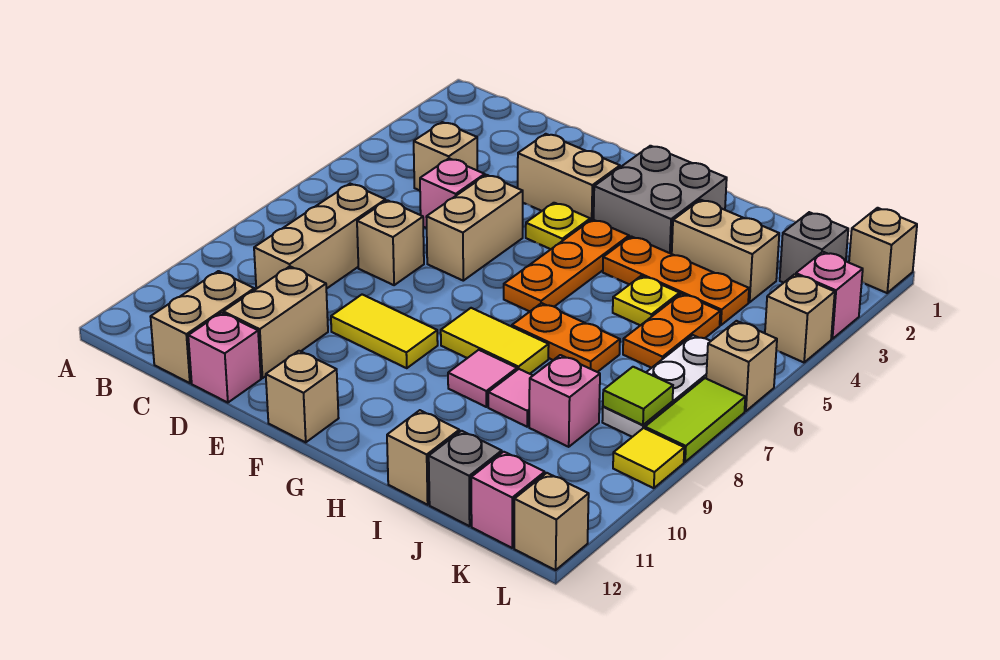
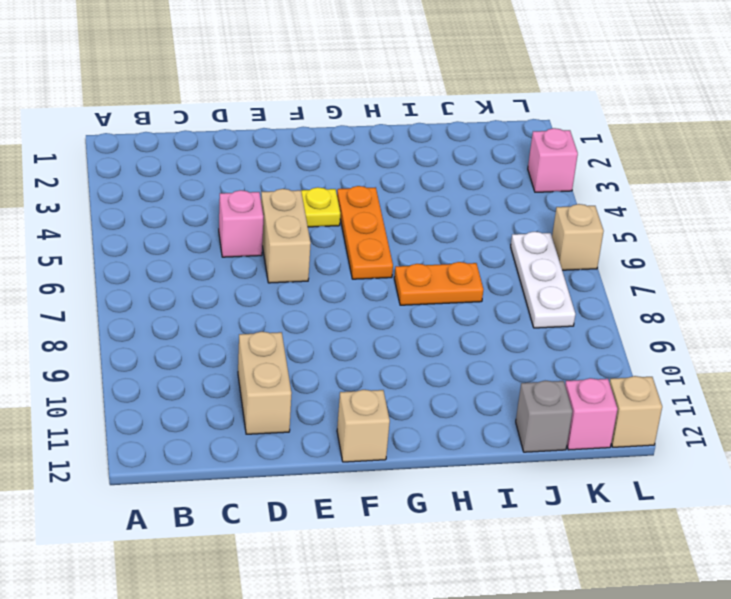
none -> tan brick C4 level 1
none -> tan brick C7:C9 level 1
none -> tan brick C11:C12 level 1
none -> tan brick D7 level 1

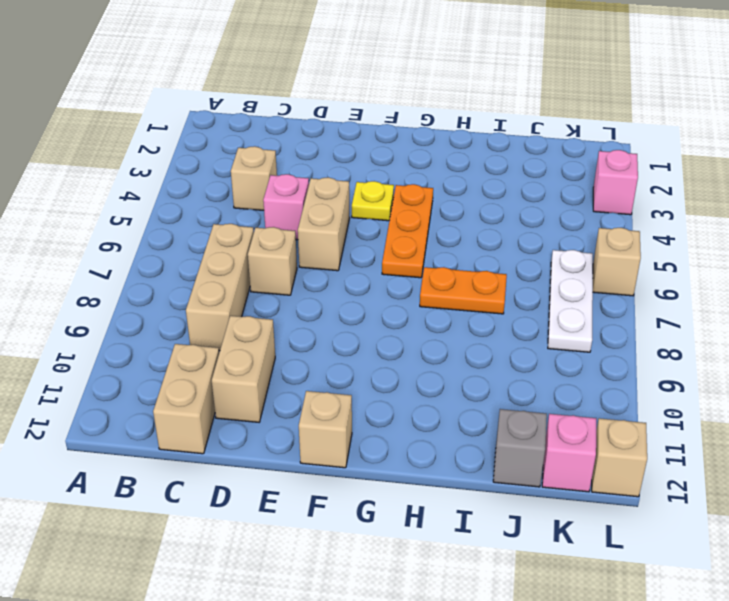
none -> pink brick D12 level 1
none -> tan brick E3:F3 level 1
none -> yellow tile E9:F9 level 1
none -> grey brick G2:H3 level 1

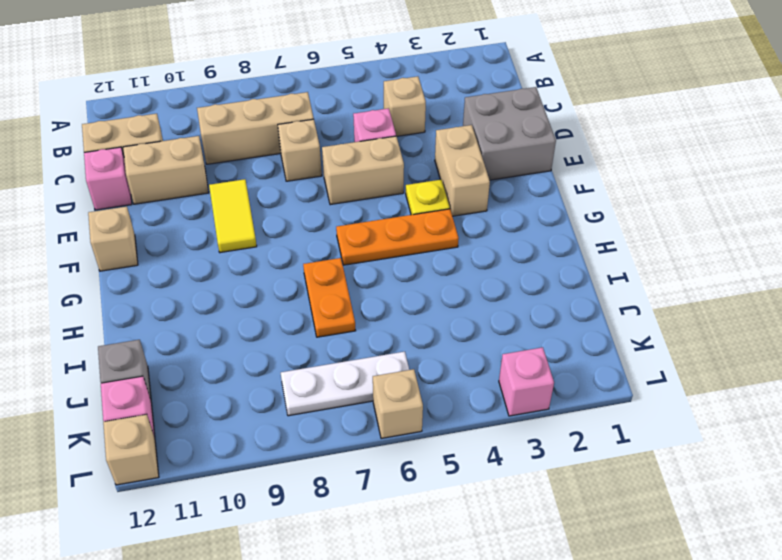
grey brick D1:E2 level 1 -> grey brick G2:H3 level 1
none -> yellow tile G8:H8 level 1
none -> orange plate H4:J4 level 1
none -> pink tile H9 level 1
none -> tan brick I3:J3 level 1

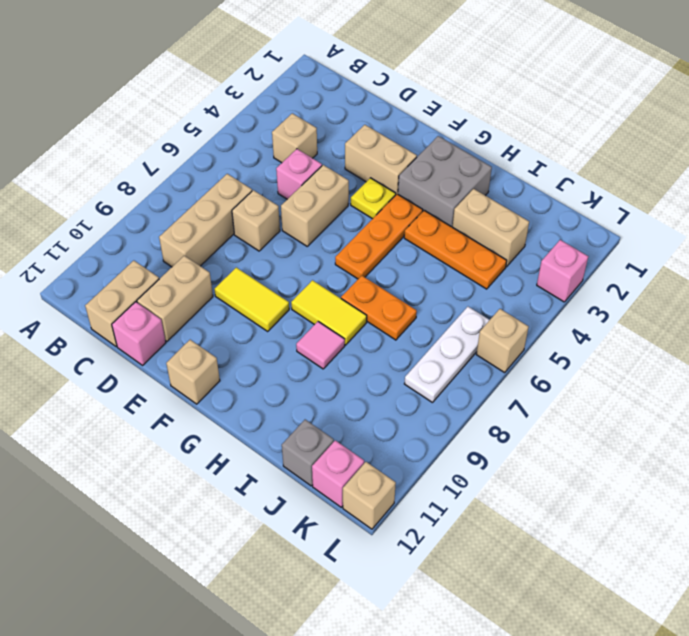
none -> yellow plate I5 level 1
none -> pink tile I9 level 1
none -> tan brick I12 level 1
none -> orange plate J5:J6 level 1

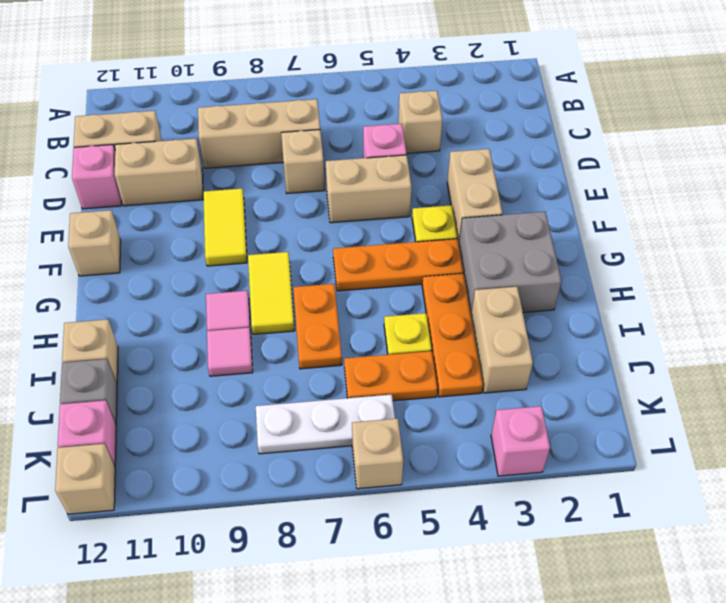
none -> pink brick J9 level 1
none -> grey brick K2 level 1
none -> tan brick L1 level 1
none -> tan brick L4 level 1

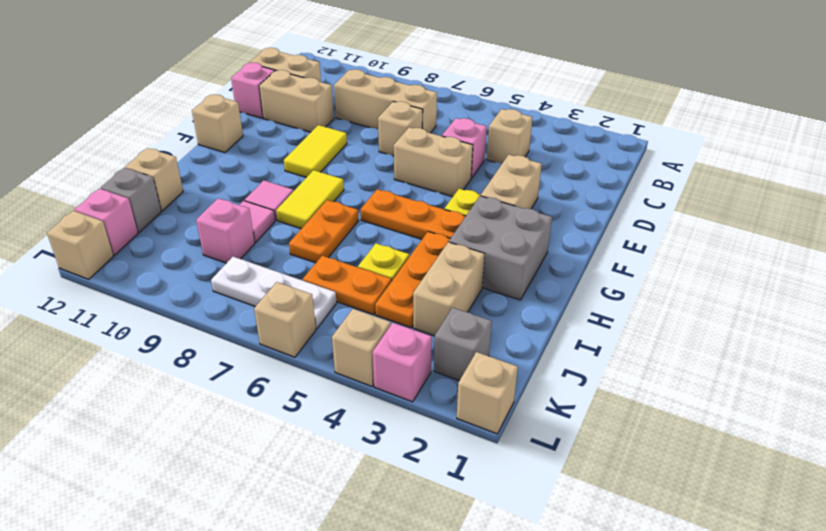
none -> lime tile L7:L8 level 1
none -> yellow tile L9 level 1
none -> lime tile K8 level 2

